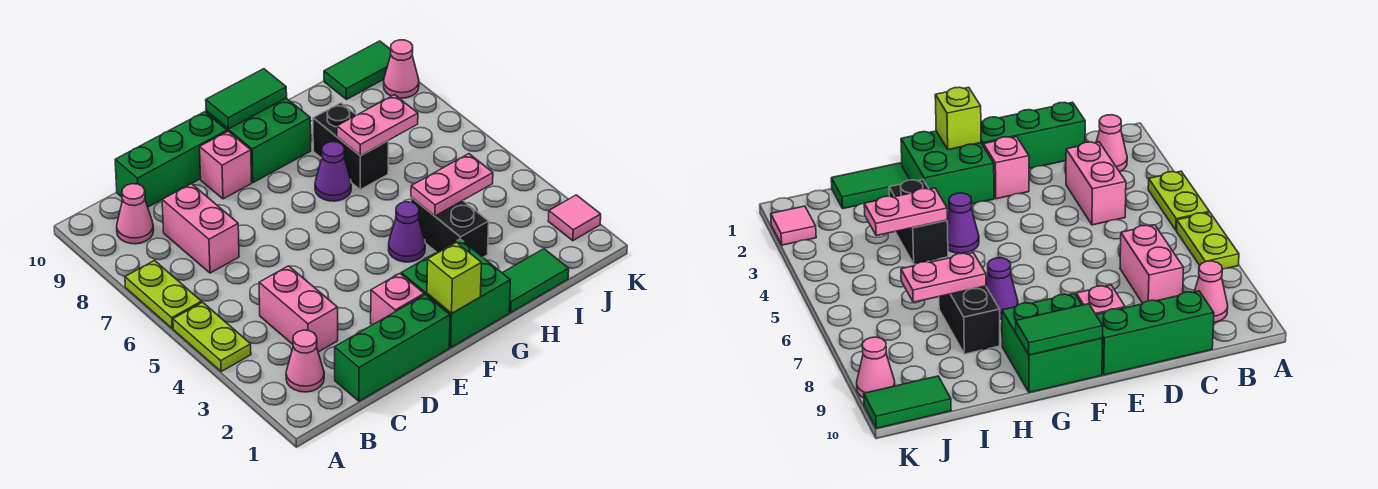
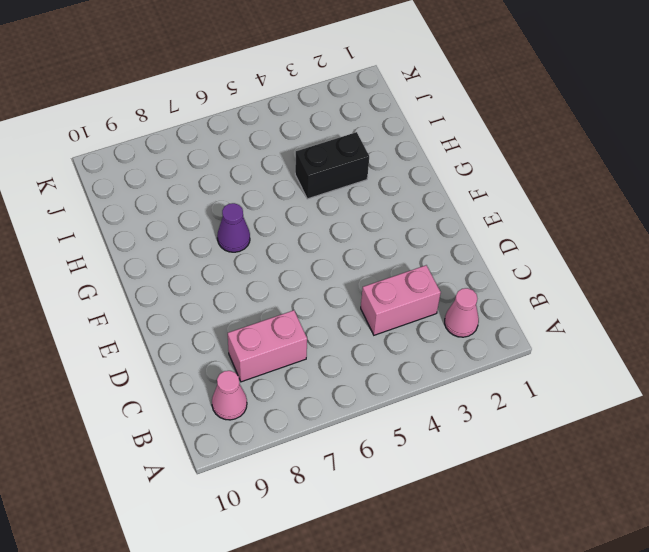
none -> lime plate A4:A5 level 1
none -> lime plate A6:A7 level 1
none -> green brick C1:E1 level 1

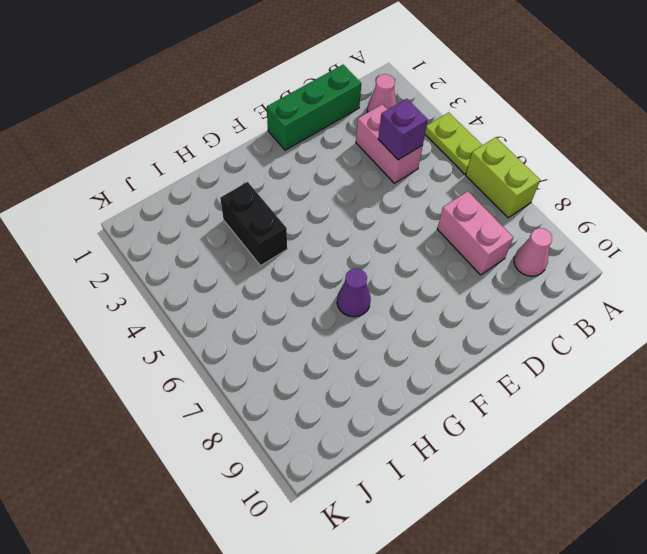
lime brick A6:A7 level 1 -> lime plate A6:A7 level 1
purple brick C4 level 2 -> none
none -> green brick C10:E10 level 1
none -> pink brick E2 level 1
none -> pink brick E9 level 1

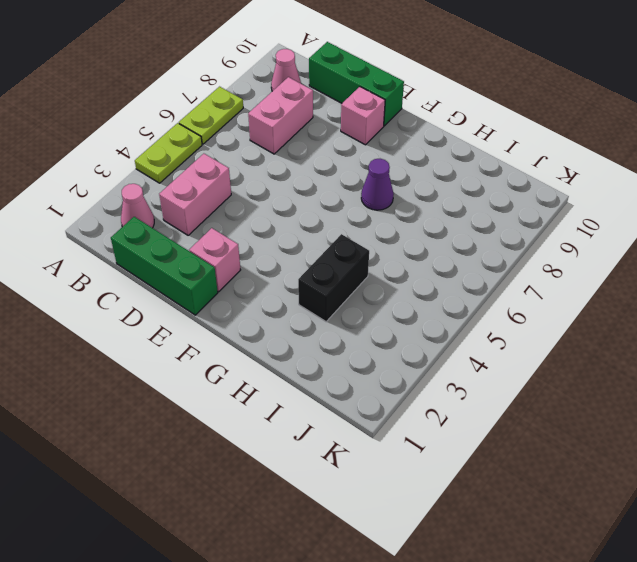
none -> green brick F1:G2 level 1
none -> green brick F9:G10 level 1
none -> purple cone G4 level 1

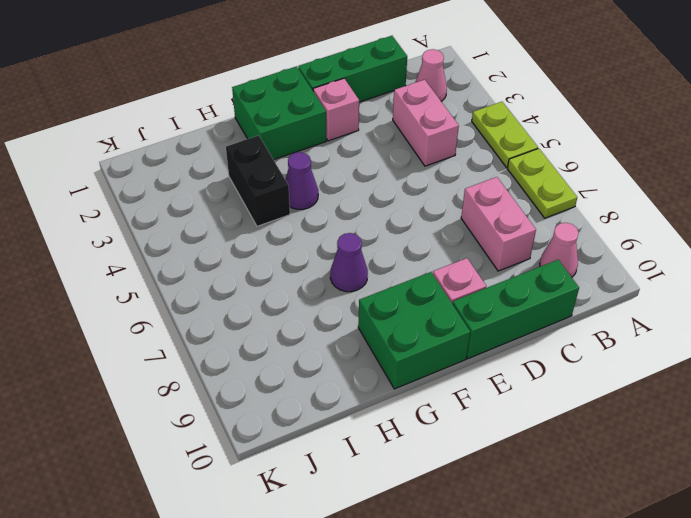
none -> green tile H1:I1 level 1
none -> black brick H7:H8 level 1
none -> green tile J10:K10 level 1

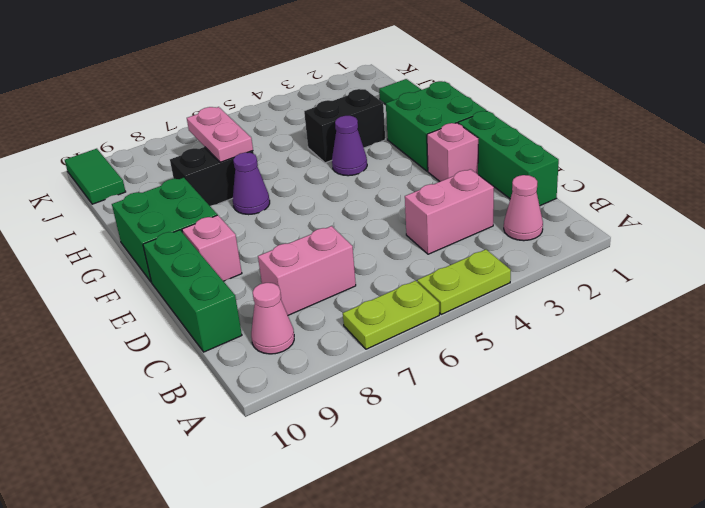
none -> pink tile K2 level 1
none -> pink cone K9 level 1
none -> lime brick F1 level 2

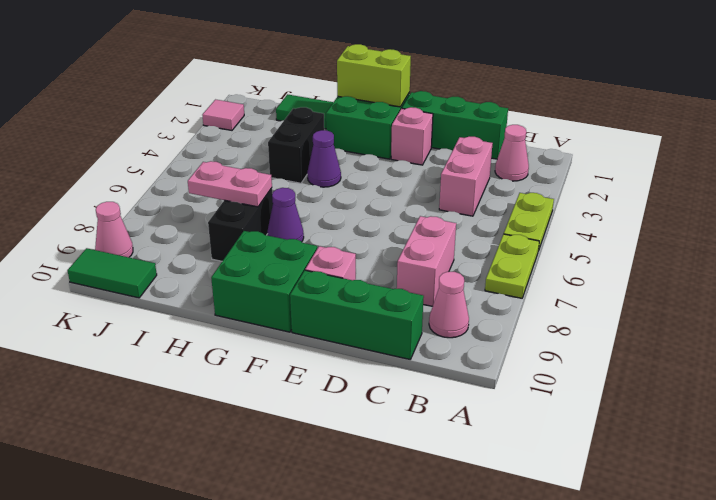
lime brick F1:G1 level 2 -> lime brick F1 level 2
none -> green tile F10:G10 level 2
none -> pink plate H4:I4 level 2

